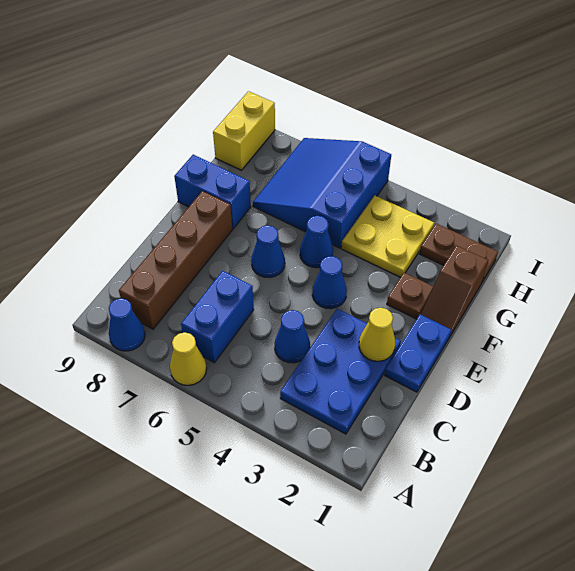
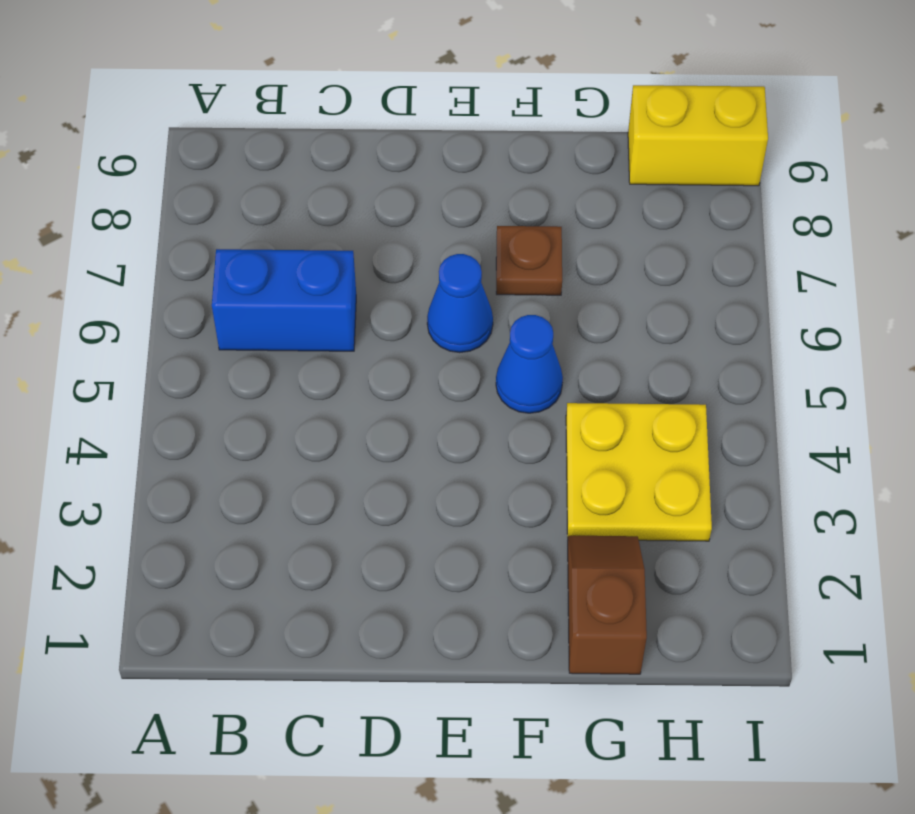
brown plate F7 level 1 -> brown plate F2 level 1
brown slope G1:G2 level 1 top 1 -> brown slope F1:G1 level 1 top G
none -> yellow cone A6 level 1
none -> blue cone A8 level 1
none -> blue plate B2:D3 level 1

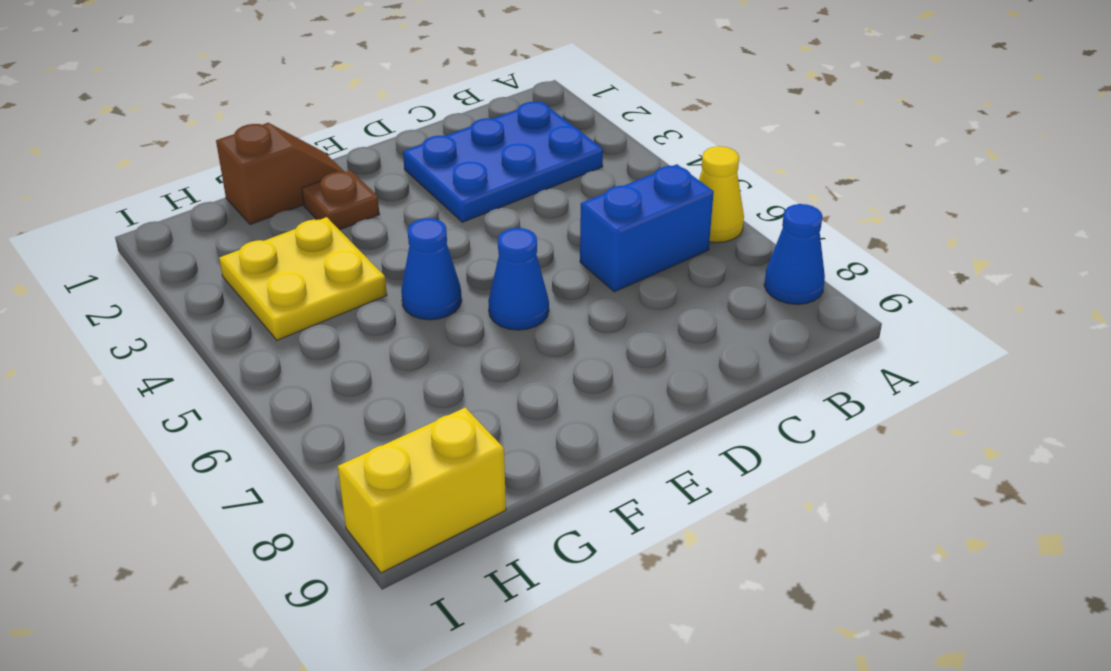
none -> brown brick B8:E8 level 1
none -> blue cone C4 level 1
none -> blue plate D1:E1 level 1

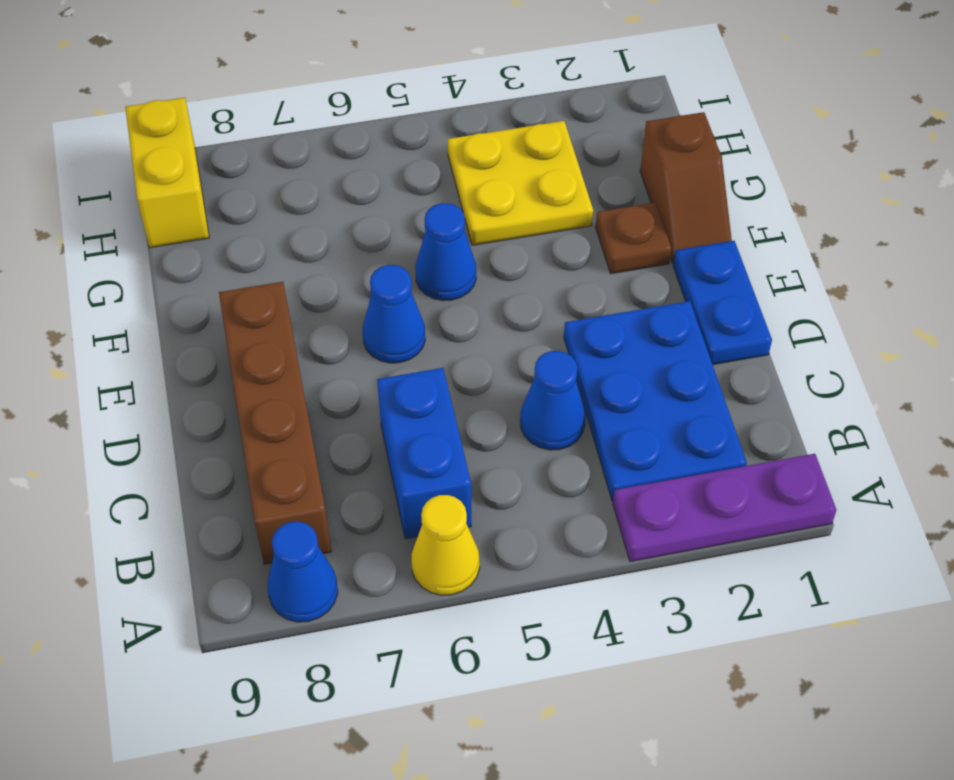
purple plate A1:A3 level 1 -> none
none -> blue cone E4 level 1
none -> blue brick F8:F9 level 1
none -> blue slope G5:I7 level 1 top 5

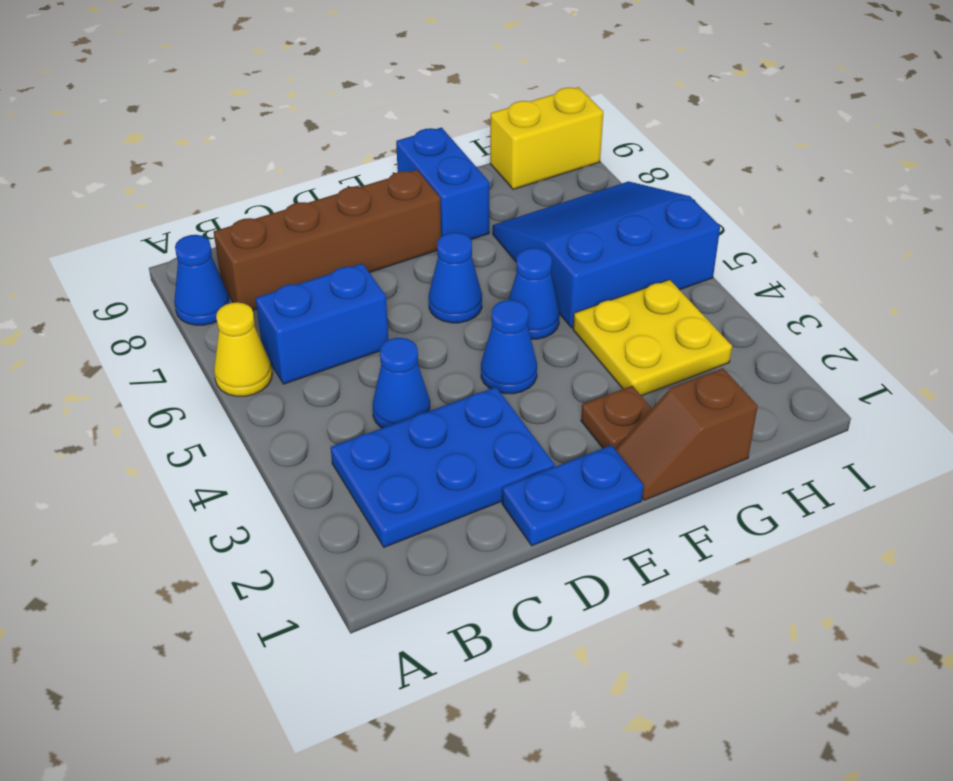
none -> brown plate H1:H2 level 1
none -> yellow cone D2 level 2

